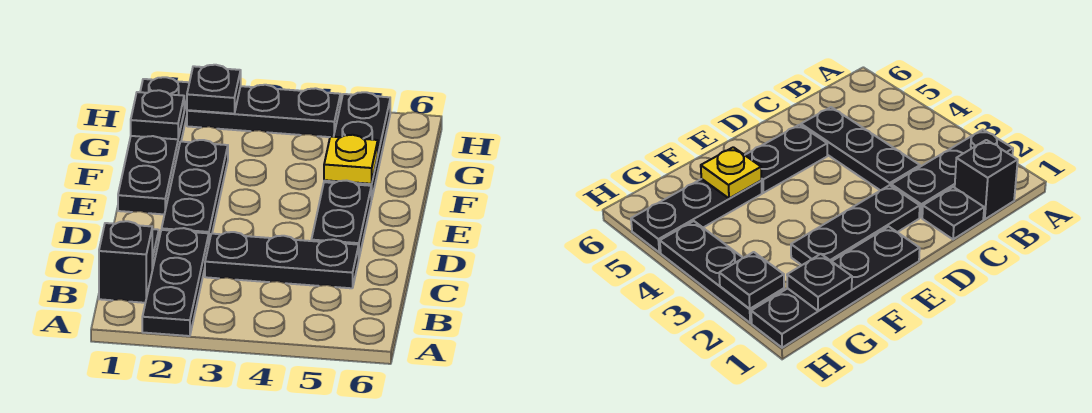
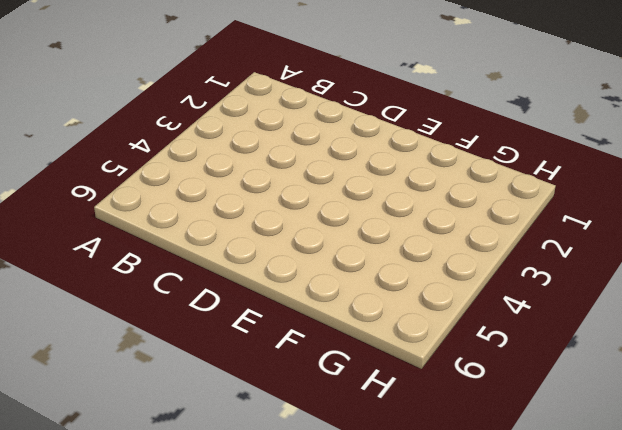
none -> black plate A2:C2 level 1
none -> black brick B1 level 1
none -> black plate C1 level 1

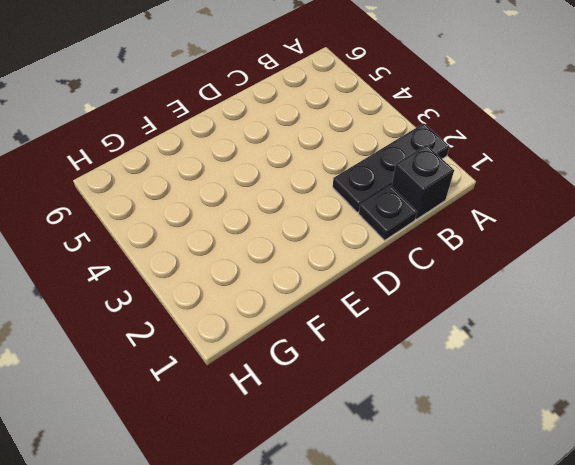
none -> black plate C3:C5 level 1
none -> black plate D2:F2 level 1
none -> black plate D5:E5 level 1

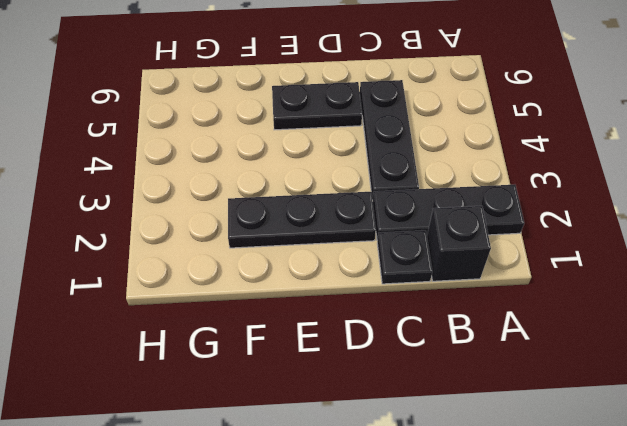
none -> black plate E1:H1 level 1
none -> black plate F5:H5 level 1
none -> black plate H2:H4 level 1

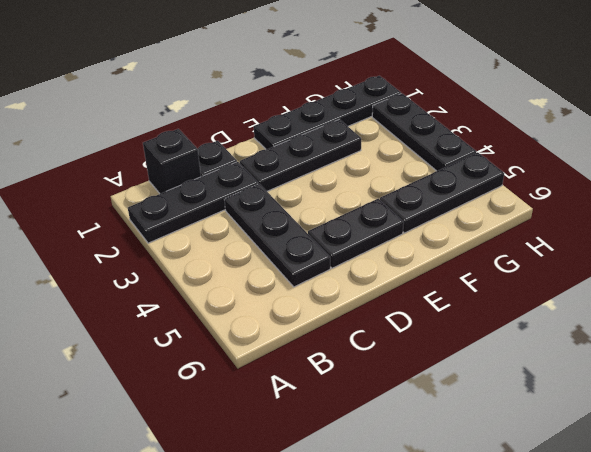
none -> yellow plate F5 level 2
none -> black plate G1 level 2
none -> black plate H2 level 2

